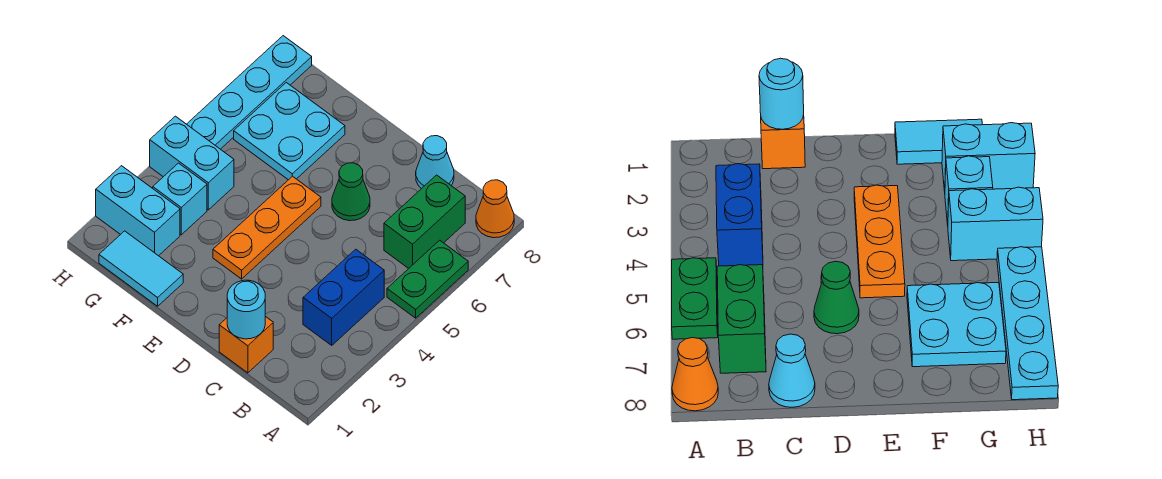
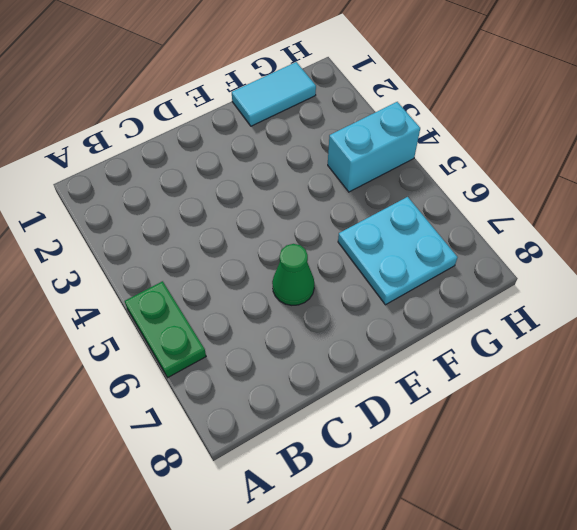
none -> orange cone A8 level 1
none -> blue brick B3:B4 level 1
none -> green brick B6:B7 level 1

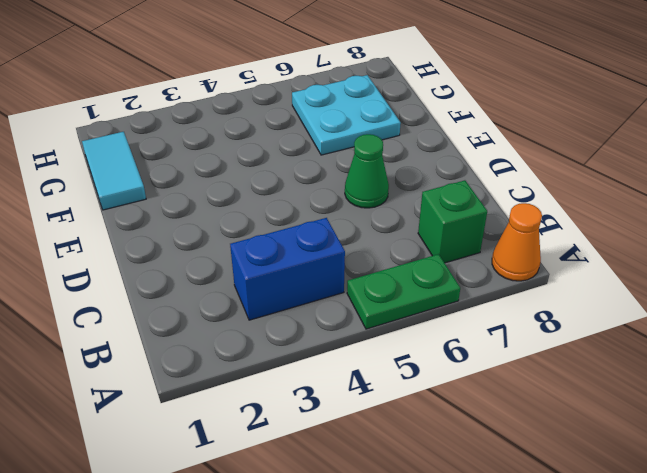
green brick B7 level 1 -> green brick B6:B7 level 1
none -> orange brick C1 level 1
none -> cyan cone C8 level 1
none -> orange plate E3:E5 level 1

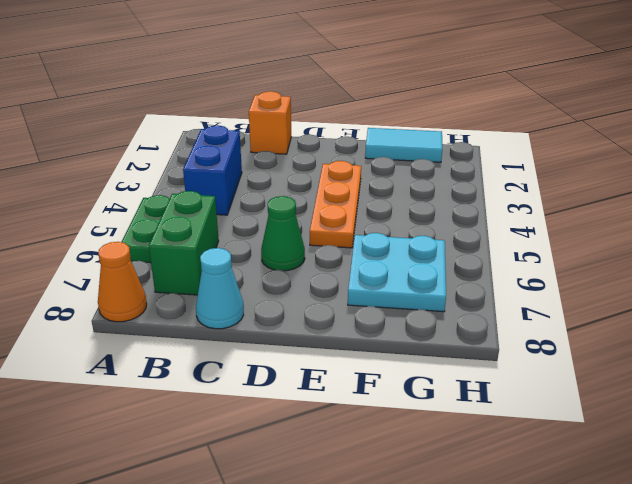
none -> cyan brick G2:H2 level 1
none -> cyan brick G3 level 1
none -> cyan brick G4:H4 level 1

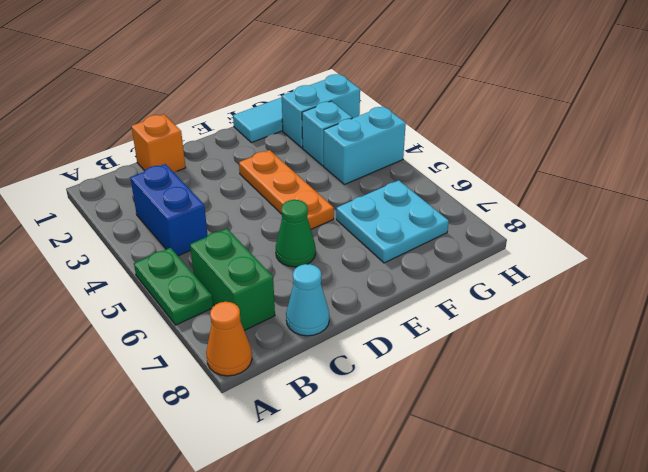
none -> cyan plate H5:H8 level 1
none -> cyan round brick C1 level 2

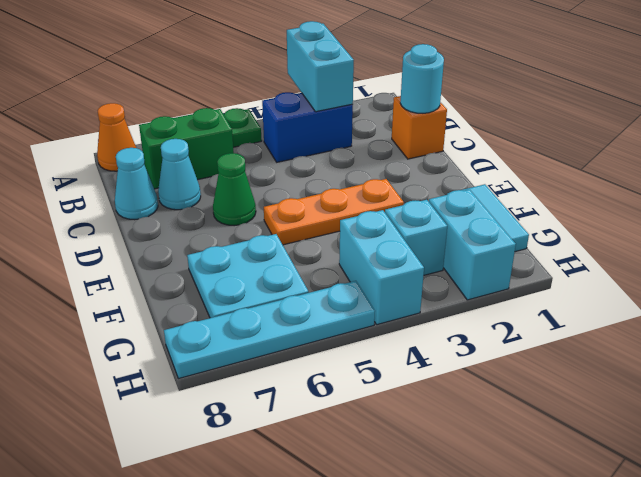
cyan brick A3:B3 level 2 -> none
cyan cone C7 level 1 -> none

